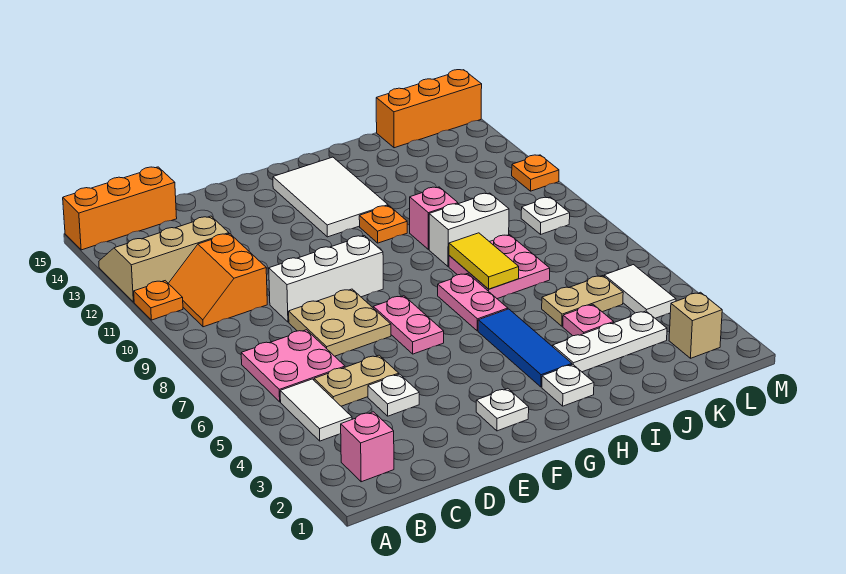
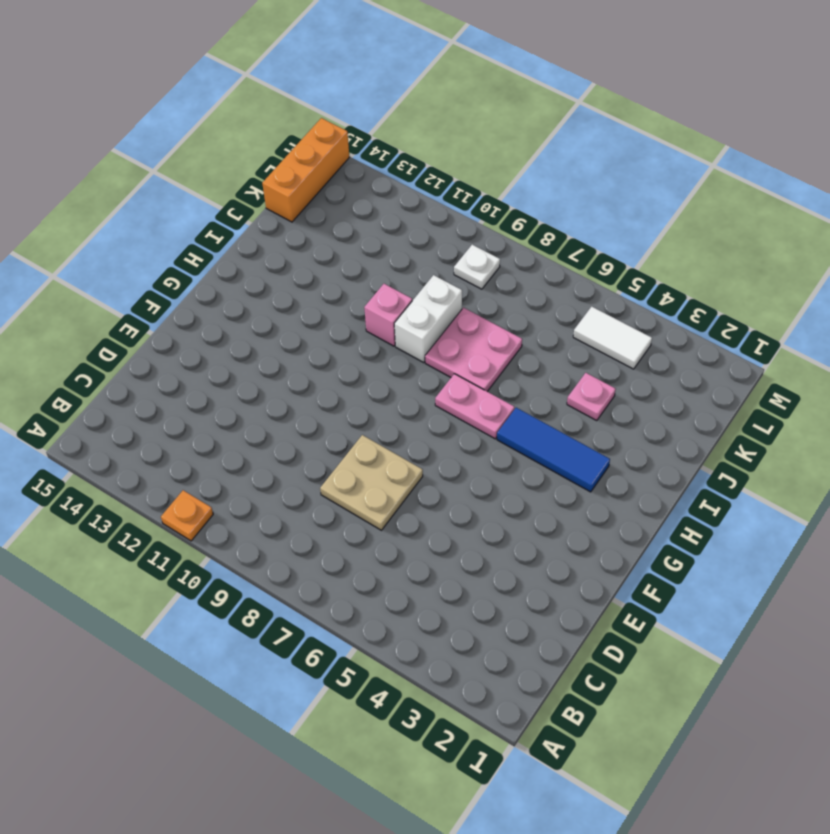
none -> tan slope A12:C13 level 1 top 12
none -> orange brick A15:C15 level 1
none -> pink brick B2 level 1
none -> white tile B4:B5 level 1

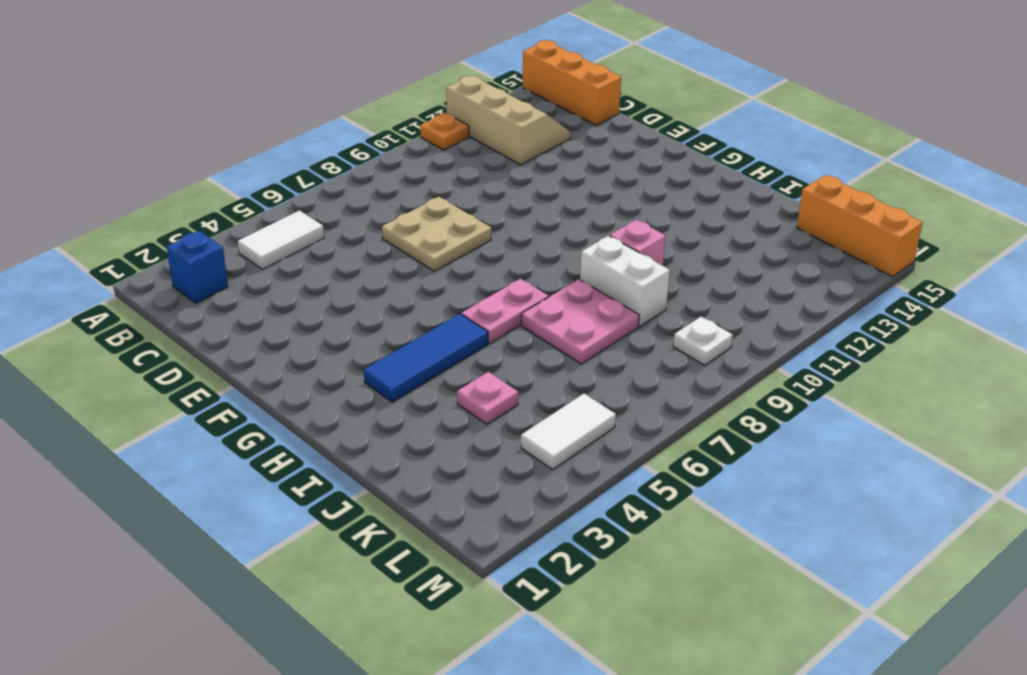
blue brick B2 level 1 -> pink brick B2 level 1
none -> pink plate B6:C7 level 1
none -> orange slope B10:C11 level 1 top C
none -> tan plate C5:D5 level 1
none -> white plate D4 level 1

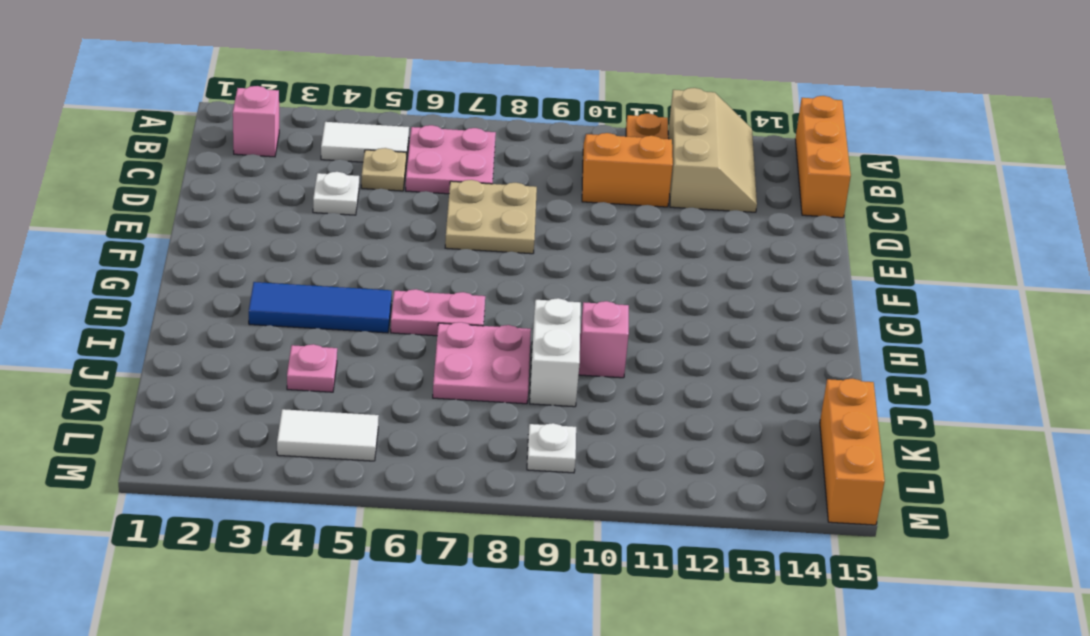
tan plate C5 level 1 -> tan plate C5:D5 level 1
none -> white brick D9:F9 level 1
none -> white plate F2 level 1
none -> pink plate F6:F7 level 1
none -> white tile G12:H14 level 1

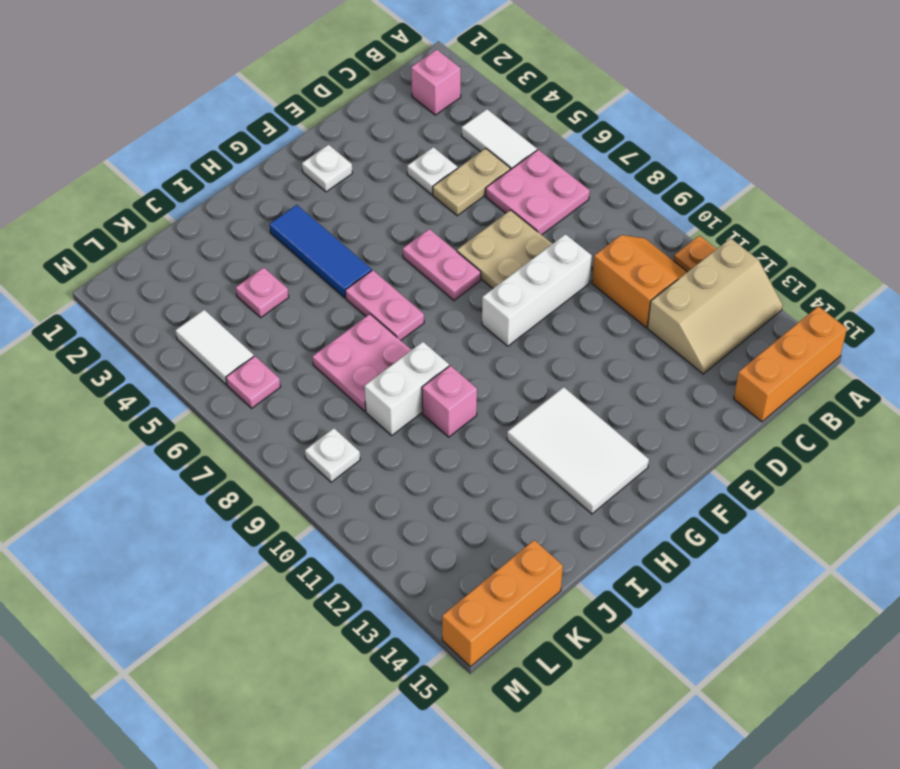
pink plate L6 level 1 -> none
none -> white plate H2 level 1
none -> orange plate H11 level 1
none -> white plate I3:K3 level 1
none -> tan plate J5:K5 level 1

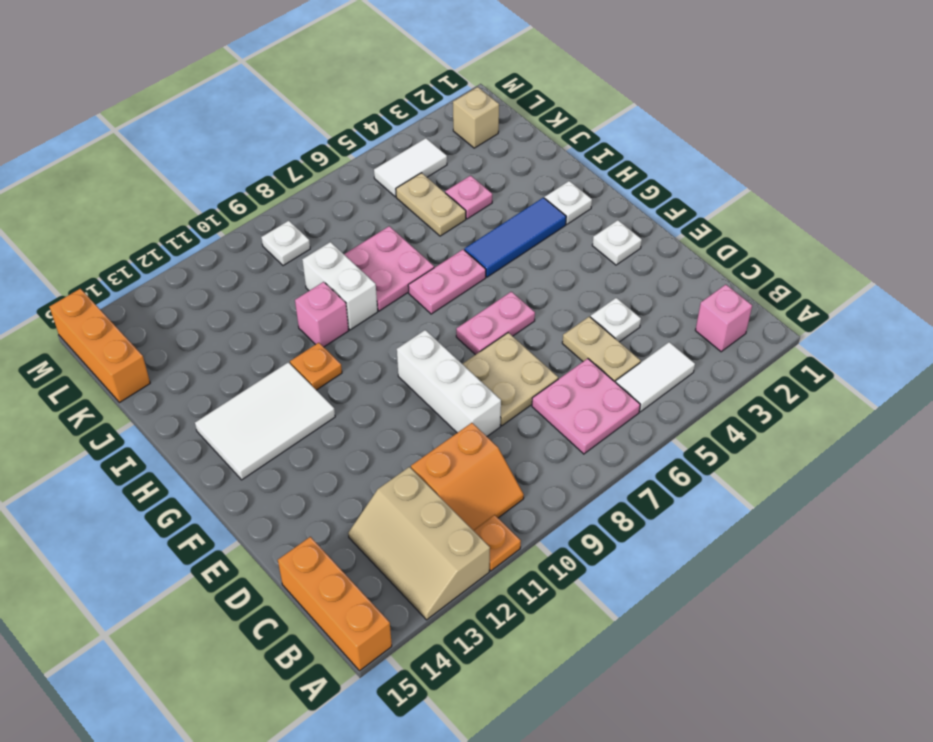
none -> white plate I3:K3 level 1
none -> orange plate M11 level 1
none -> yellow tile I7:I8 level 2

